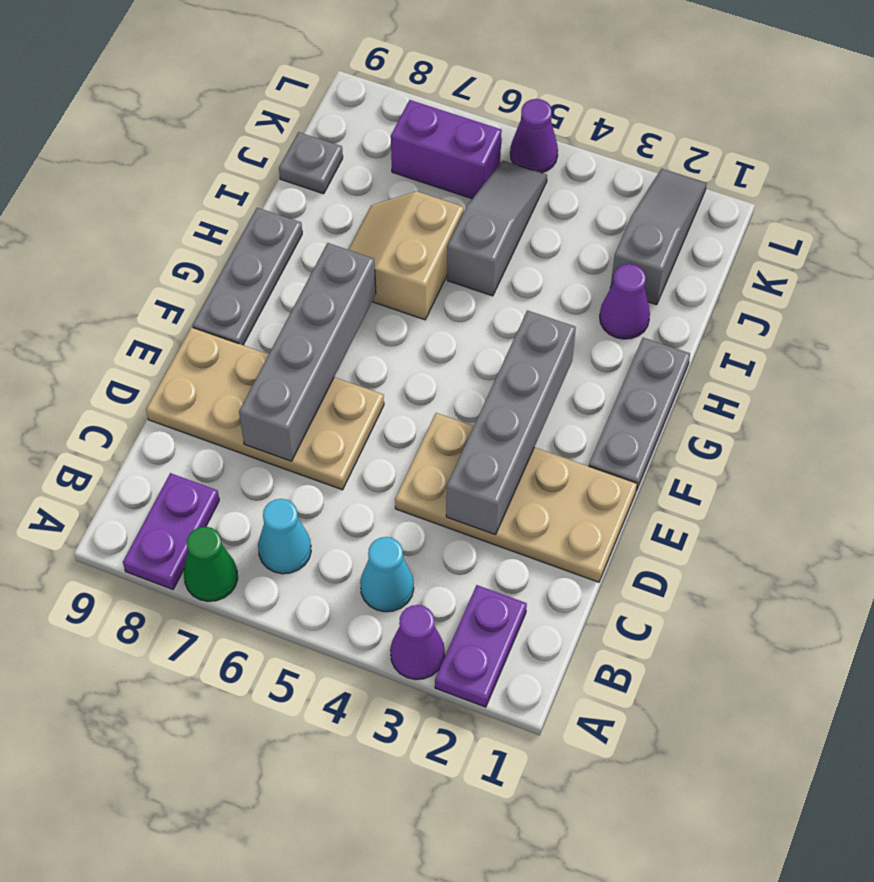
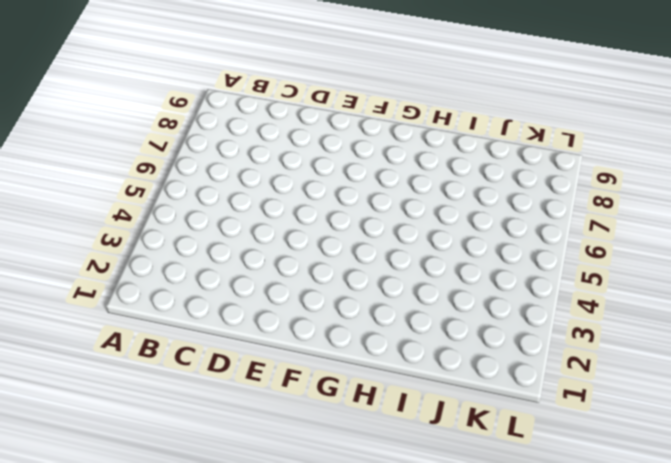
none -> purple plate A2:B2 level 1
none -> purple cone A3 level 1
none -> green cone A7 level 1

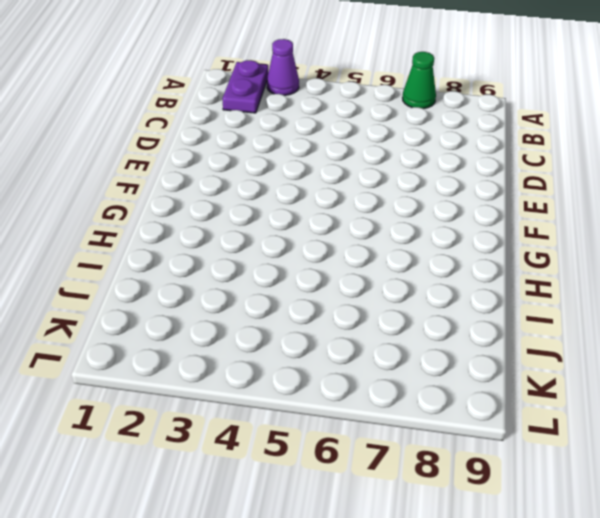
none -> purple plate A8:B8 level 1
none -> cyan cone B4 level 1
none -> cyan cone B6 level 1

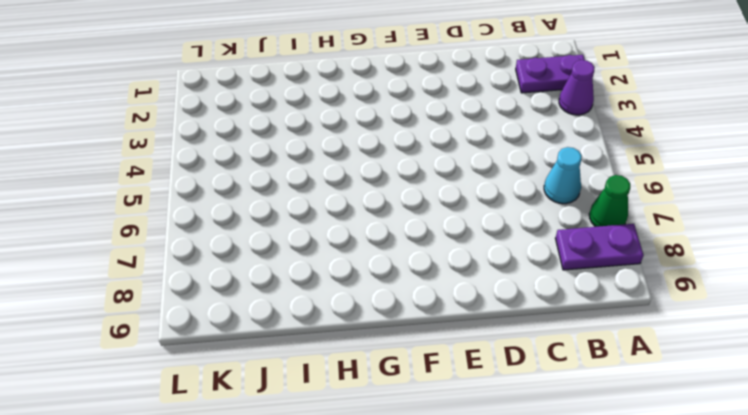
none -> cyan cone B4 level 1
none -> tan plate D1:E4 level 1
none -> tan plate D6:E9 level 1

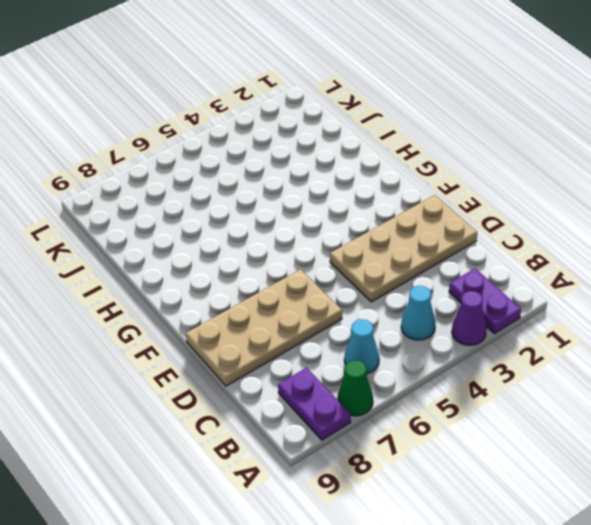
none -> grey plate F1:H1 level 1
none -> grey plate F9:H9 level 1
none -> tan slope H6:I7 level 1 top 6

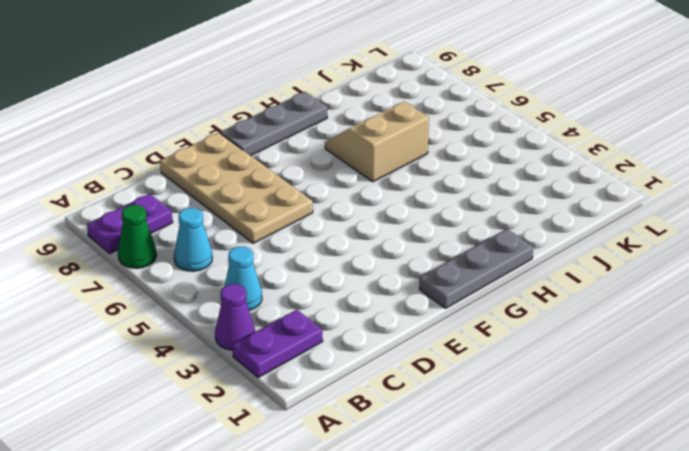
none -> tan plate D1:E4 level 1
none -> purple cone I2 level 1
none -> grey slope I5:K5 level 1 top I

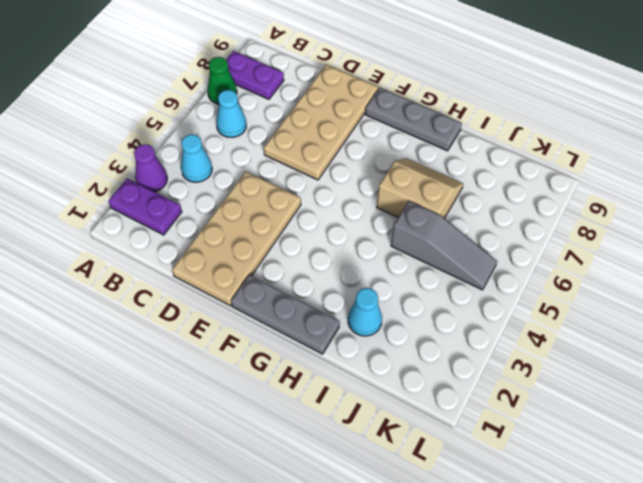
cyan cone I2 level 1 -> purple cone I2 level 1
none -> grey slope J2:L2 level 1 top J
none -> grey plate J9 level 1
none -> purple brick K6:K7 level 1

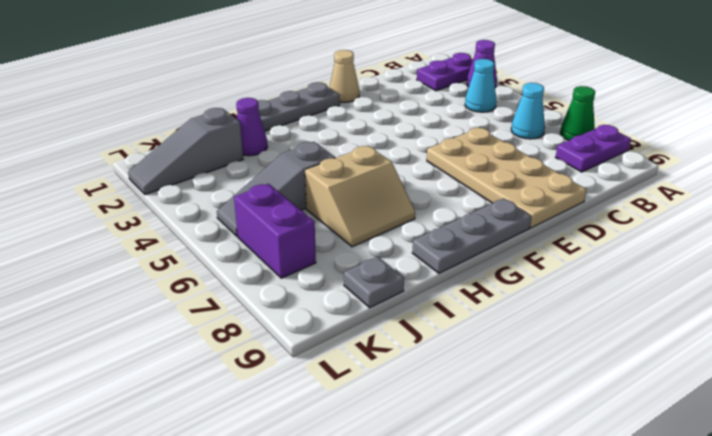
tan cone E1 level 1 -> tan plate D1:E4 level 1
none -> purple cone L5 level 1
none -> grey brick D3:G3 level 2
none -> grey brick D7:G7 level 2

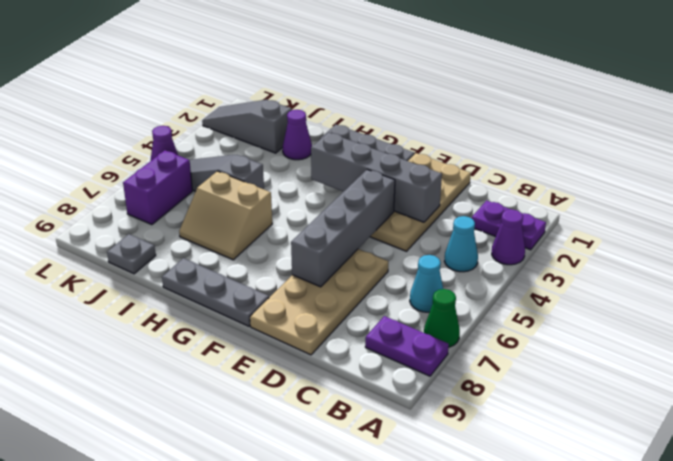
grey brick E4:E7 level 2 -> grey brick D7:G7 level 2

